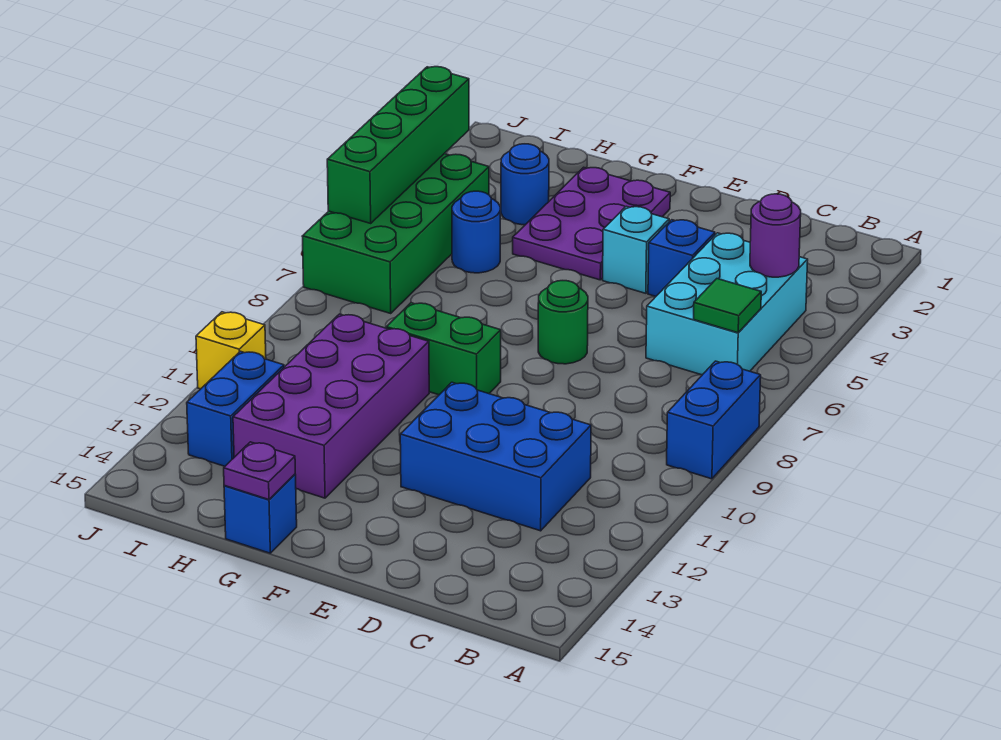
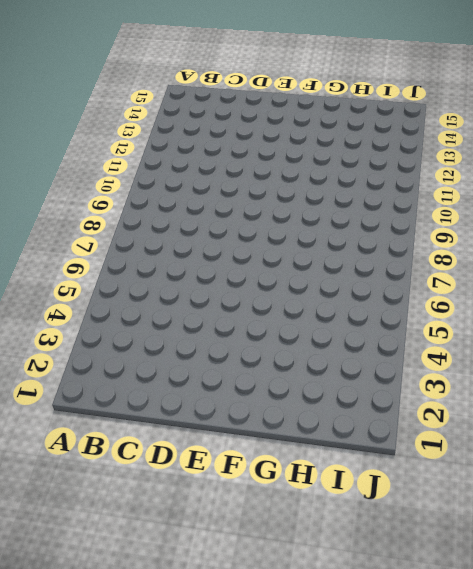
none -> blue brick A8:A9 level 1
none -> cyan brick B4:C6 level 1
none -> blue brick C11:E12 level 1

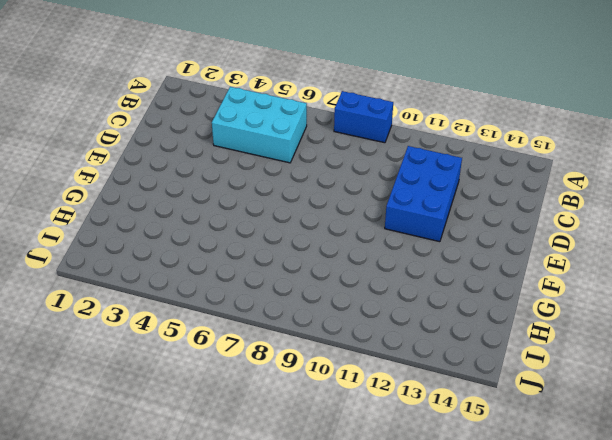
none -> blue brick D4 level 1
none -> cyan brick E4 level 1
none -> green round brick E7 level 1

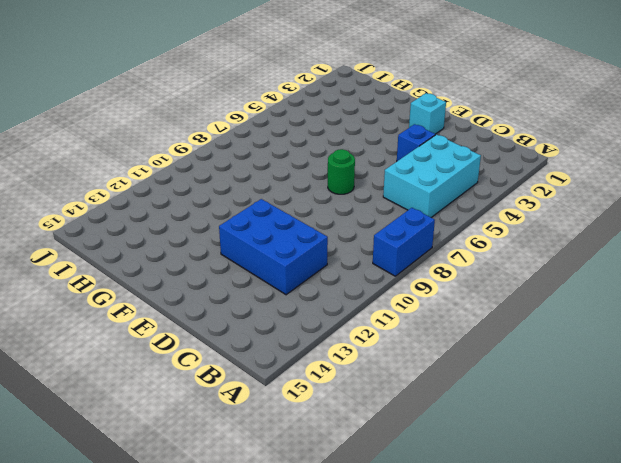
cyan brick E2 level 1 -> cyan brick E4 level 1
none -> purple plate F2:G4 level 1
none -> green brick F9:G9 level 1
none -> purple brick G10:H13 level 1

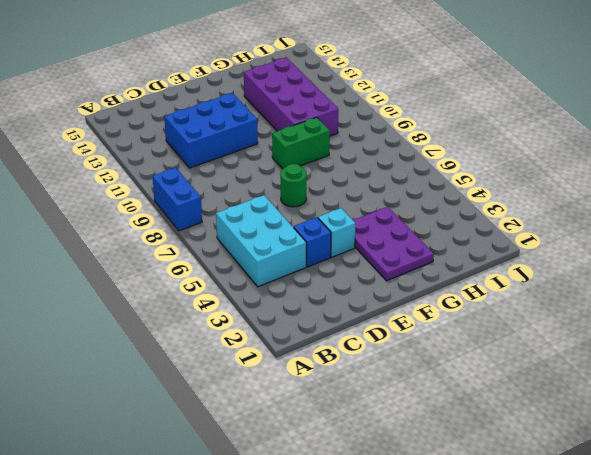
none -> blue brick G15 level 1
none -> blue round brick H3 level 1
none -> blue round brick H5 level 1

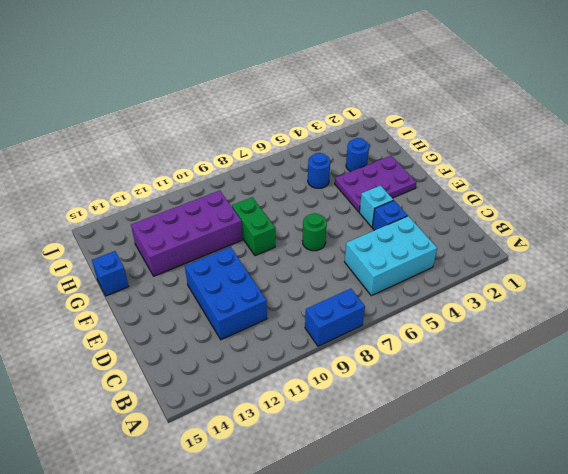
none -> green brick I4:J7 level 1
none -> blue brick I12:I13 level 1
none -> yellow brick J11 level 1

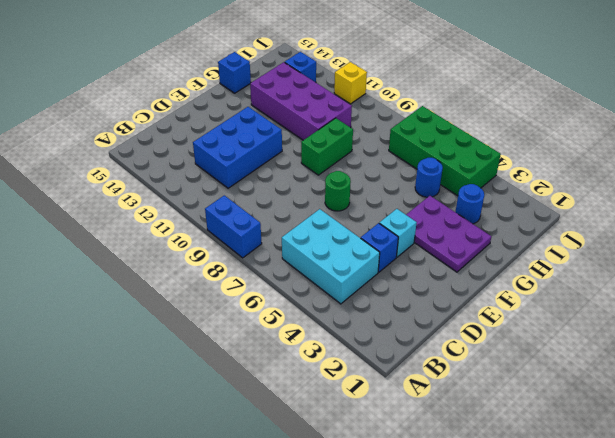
blue brick I13 level 1 -> blue brick I12:I13 level 1
none -> purple round brick B4 level 2
none -> green tile B6 level 2
none -> purple plate G15 level 2

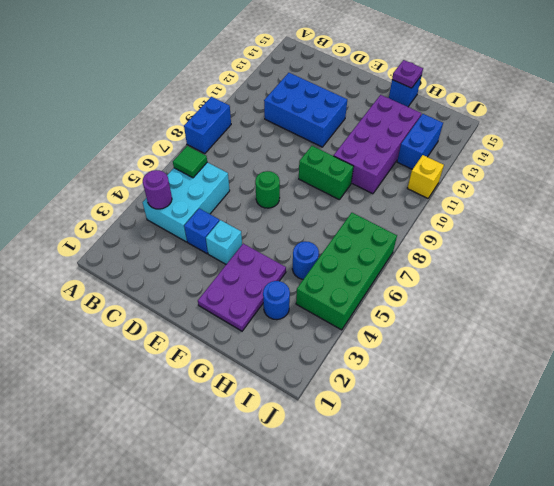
none -> green brick J3:J6 level 2

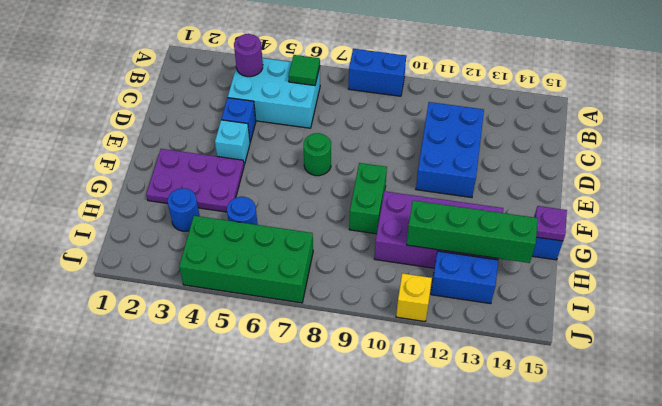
green brick H11:H14 level 2 -> green brick J3:J6 level 2

